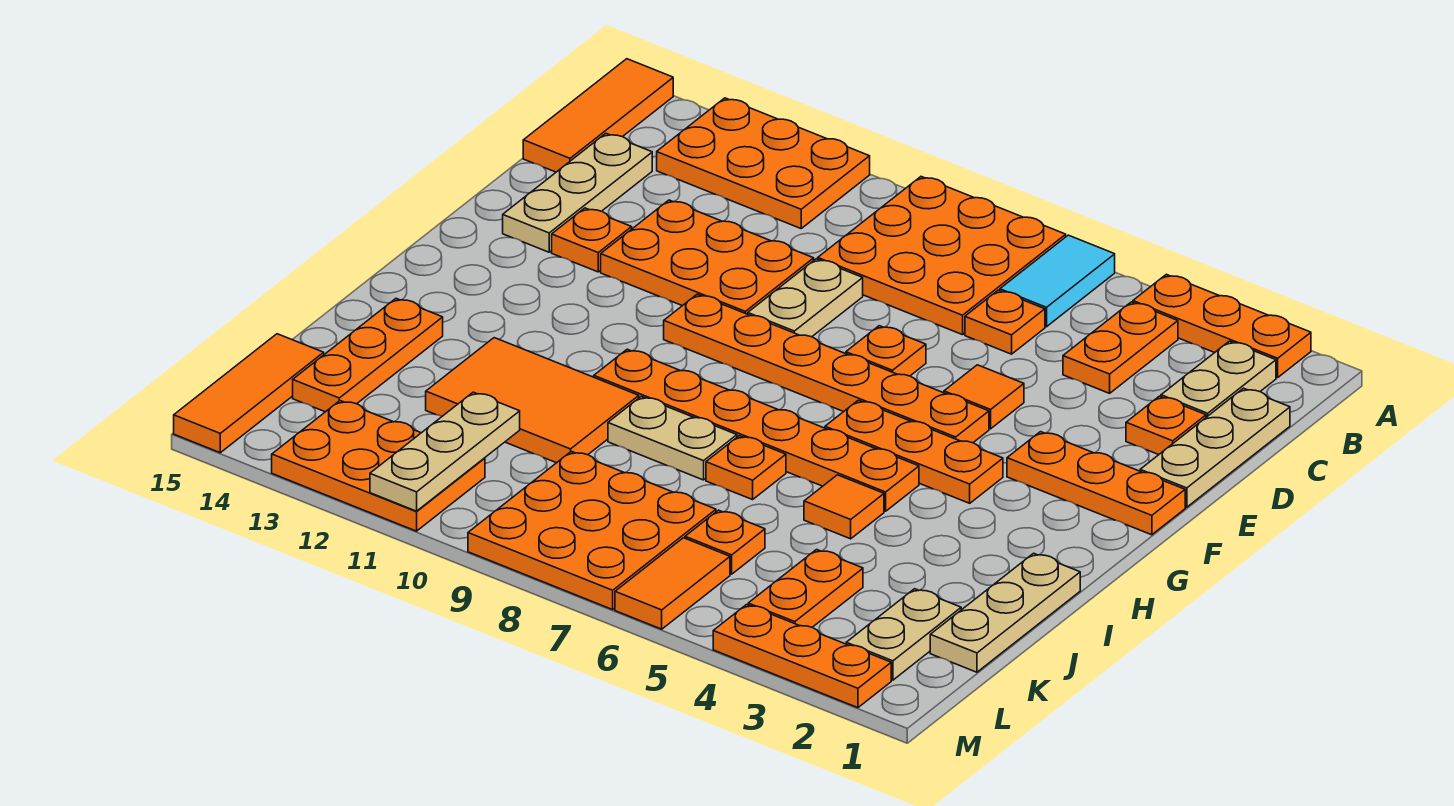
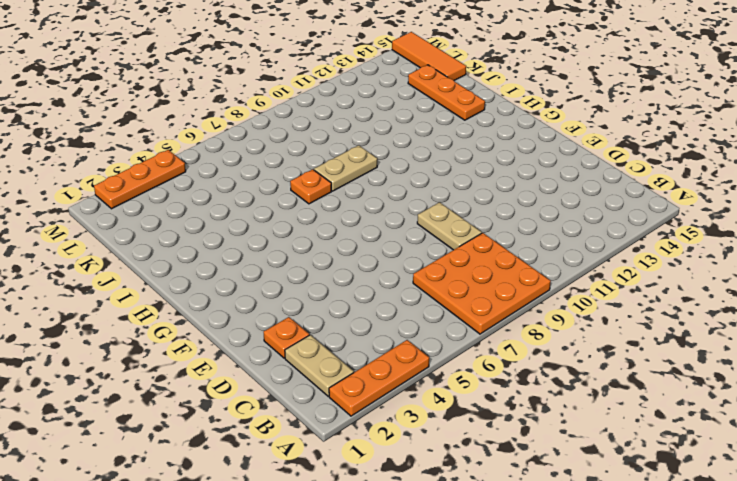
none -> cyan tile A6:B6 level 1
none -> orange plate A11:B13 level 1
none -> orange tile A15:C15 level 1
none -> orange plate B4:C4 level 1

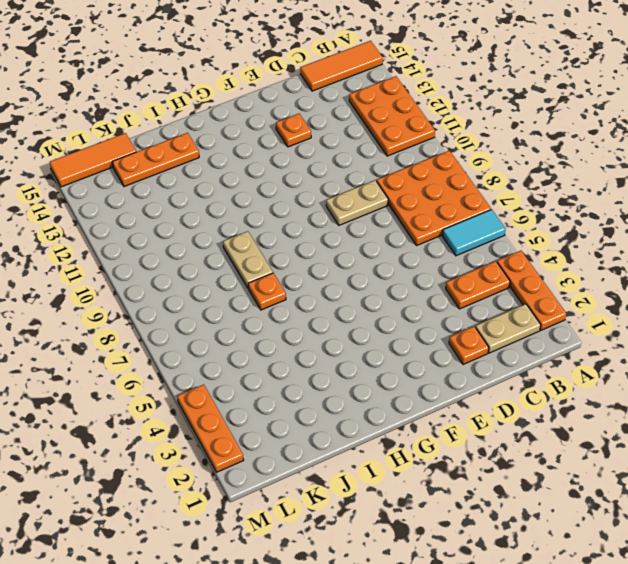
none -> tan plate C1:E1 level 1
none -> orange plate C6 level 1
none -> tan plate C14:E14 level 1
none -> orange plate D10:E12 level 1

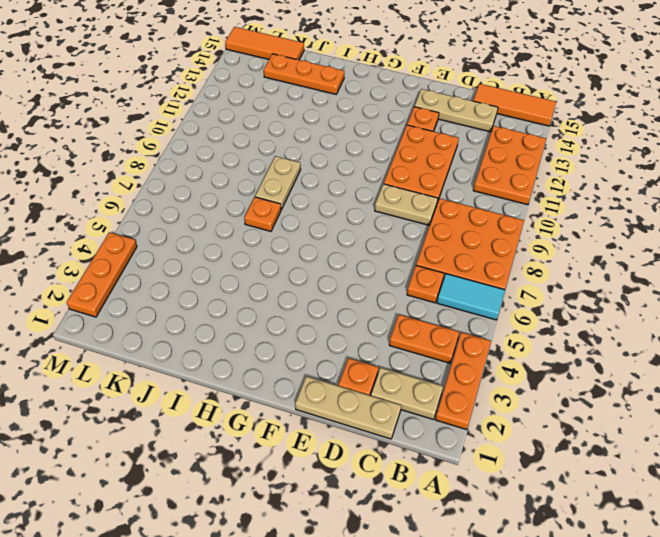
none -> orange tile E5 level 1
none -> orange plate E7 level 1
none -> orange plate F1:F3 level 1
none -> orange plate F5:F10 level 1

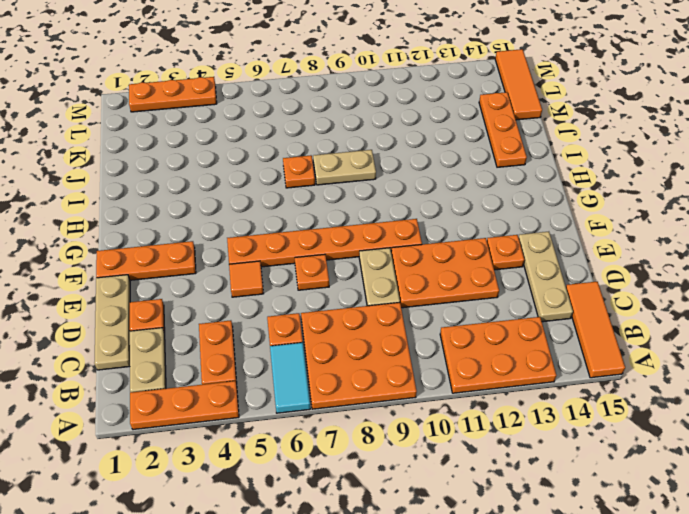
none -> orange plate G4:G6 level 1
none -> orange plate H5:H10 level 1
none -> tan plate I1:K1 level 1
none -> orange tile I5 level 1

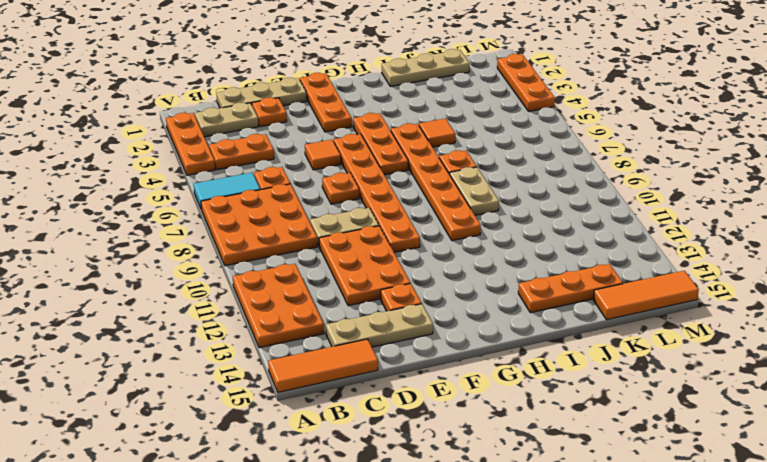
none -> orange tile I10:J12 level 1
none -> tan plate K2:L2 level 1
none -> orange plate K4:L4 level 1
none -> orange plate K6 level 1

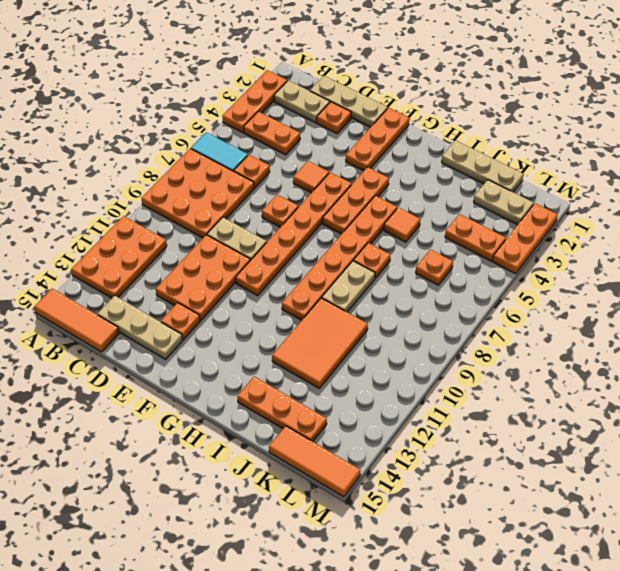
none -> orange plate K7:M9 level 1
none -> orange tile L6:M6 level 1
none -> orange plate L11:M13 level 1
none -> tan plate K11:M11 level 2

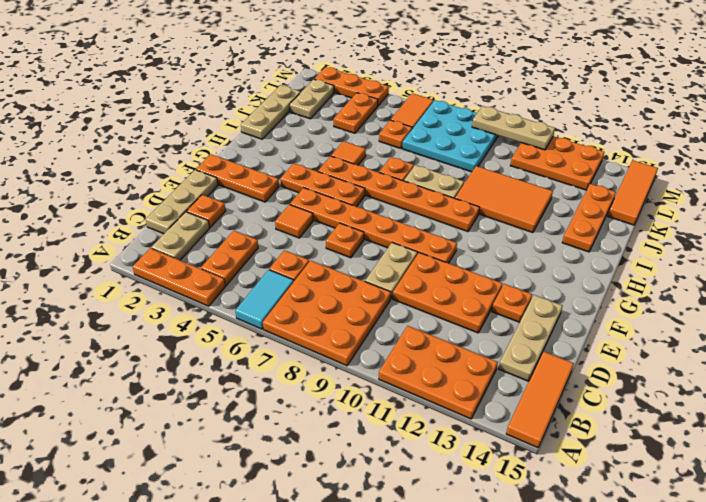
cyan plate K7:M9 level 1 -> orange plate K7:M9 level 1
tan plate M9:M11 level 2 -> tan plate K11:M11 level 2

